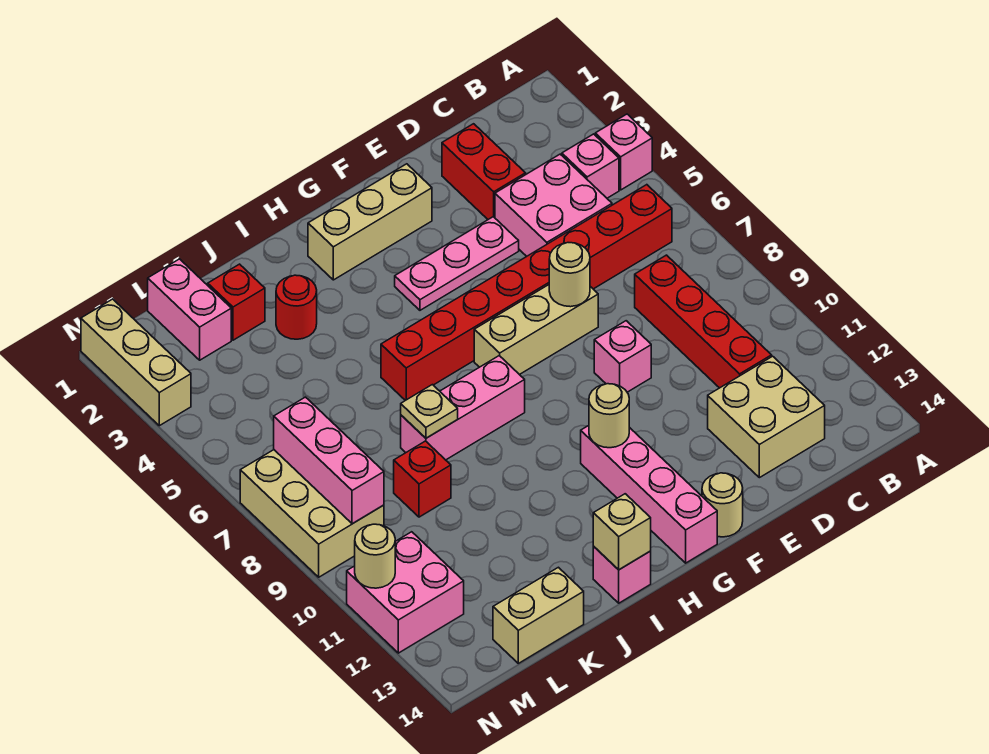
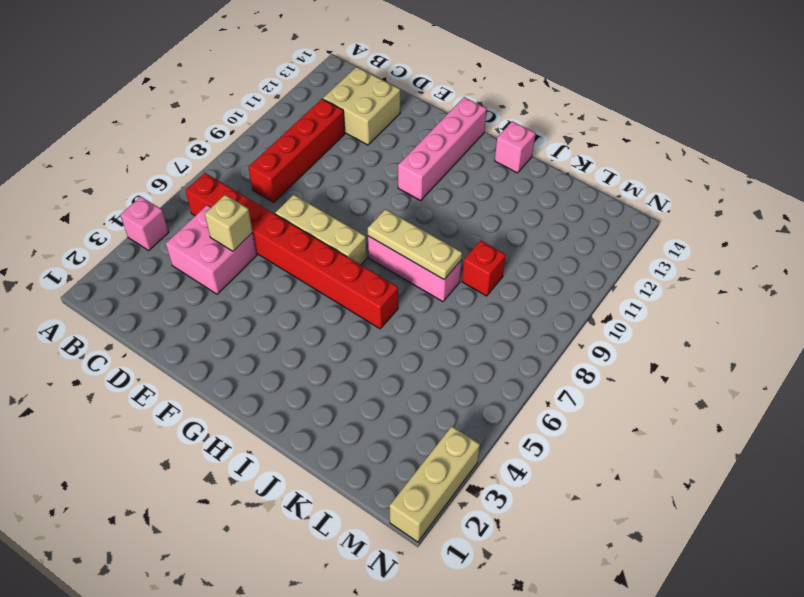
tan brick D5 level 2 -> tan brick I14 level 2
tan plate H8:J8 level 2 -> tan plate J8 level 2
none -> pink brick B4 level 1
none -> red brick D2:D3 level 1
none -> pink plate E4:G4 level 1

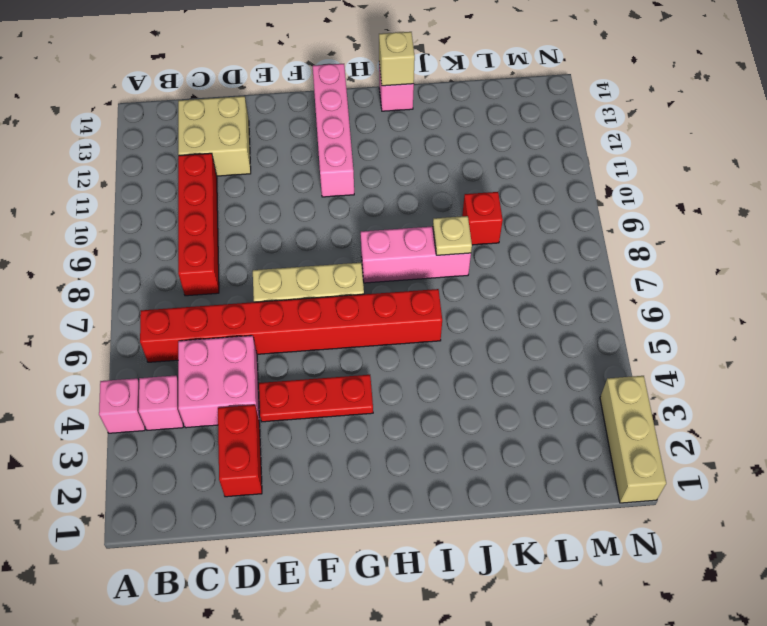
red plate E4:G4 level 1 -> pink plate E4:G4 level 1
none -> pink brick E9 level 1
none -> tan brick F2:H2 level 1
none -> tan round brick F14 level 1

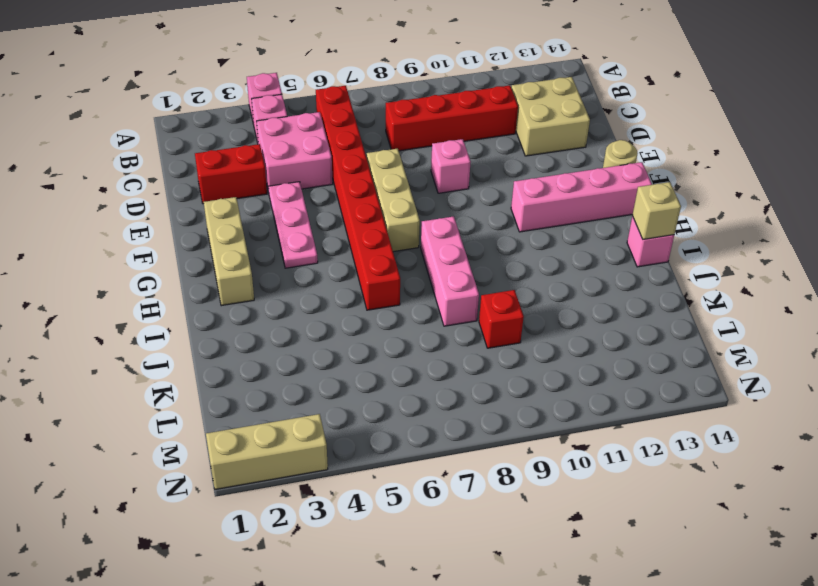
none -> red round brick J3 level 1
none -> red brick K2 level 1
none -> tan brick K14:L14 level 1

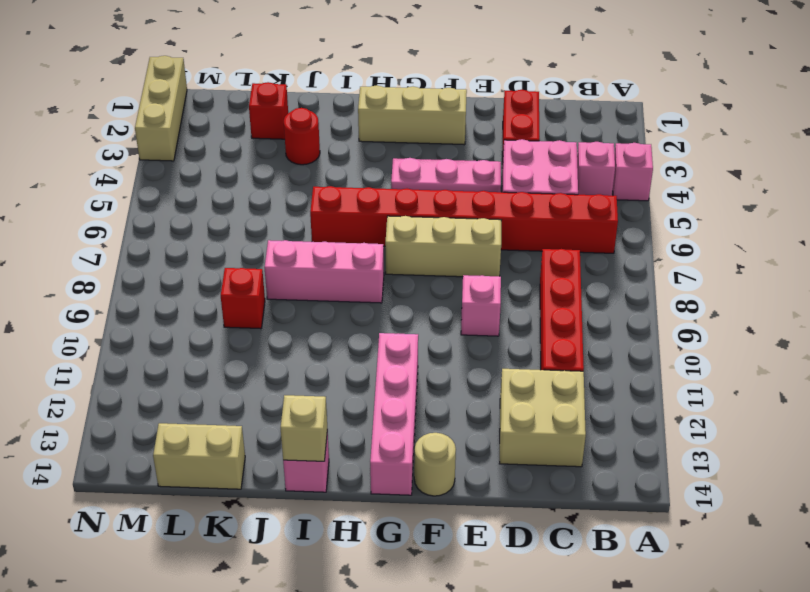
none -> pink brick L1:L2 level 1
none -> tan brick M7:N9 level 1
none -> pink brick M11:N12 level 1

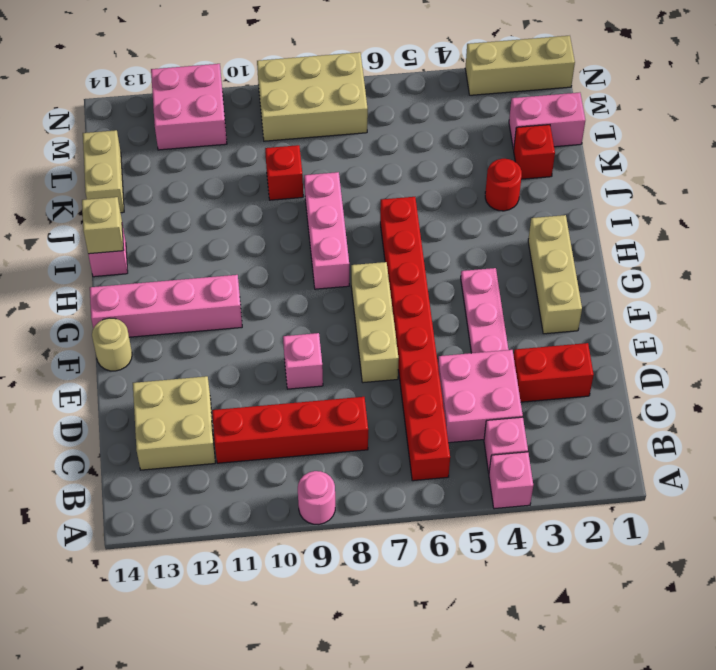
pink round brick A9 level 1 -> none
none -> tan round brick E7 level 2
none -> tan round brick G11 level 2
none -> tan plate J8 level 2

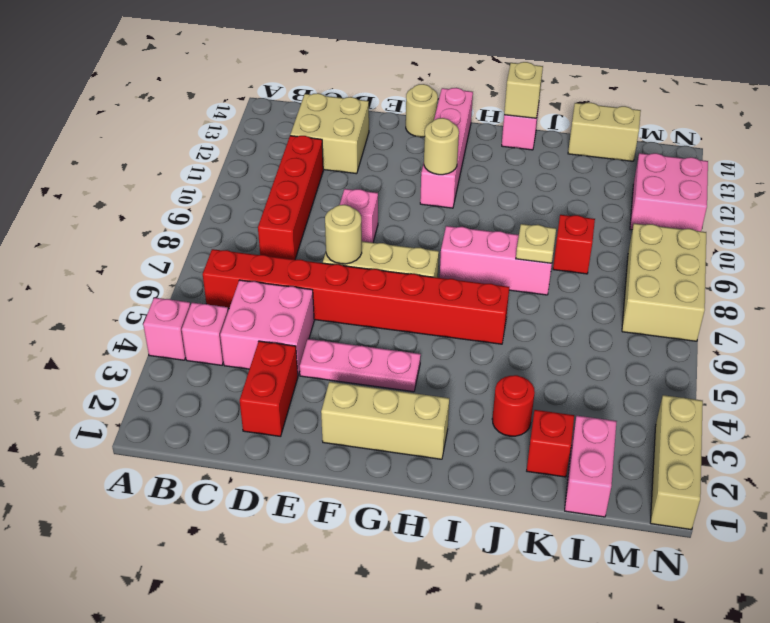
none -> pink brick M7:M9 level 2
none -> tan round brick N11 level 2

